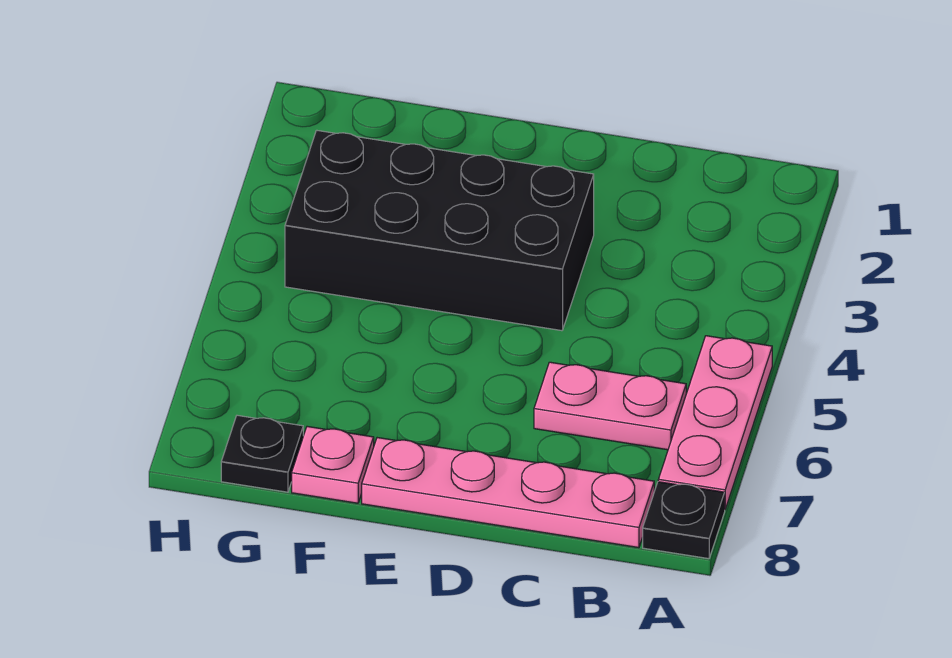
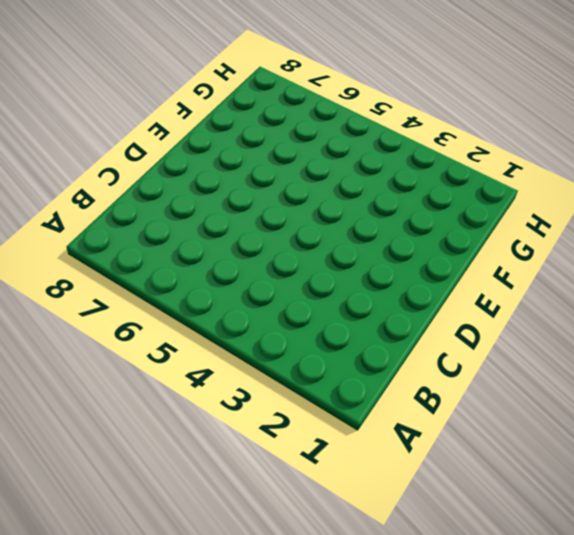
none -> pink plate A5:A7 level 1
none -> black plate A8 level 1

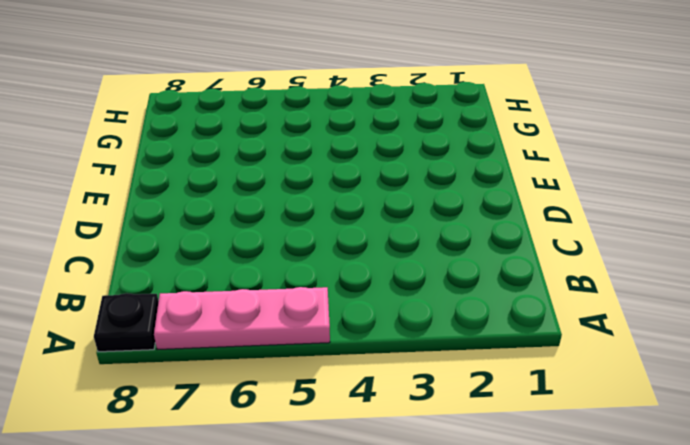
none -> pink plate B6:C6 level 1
none -> pink plate B8:E8 level 1

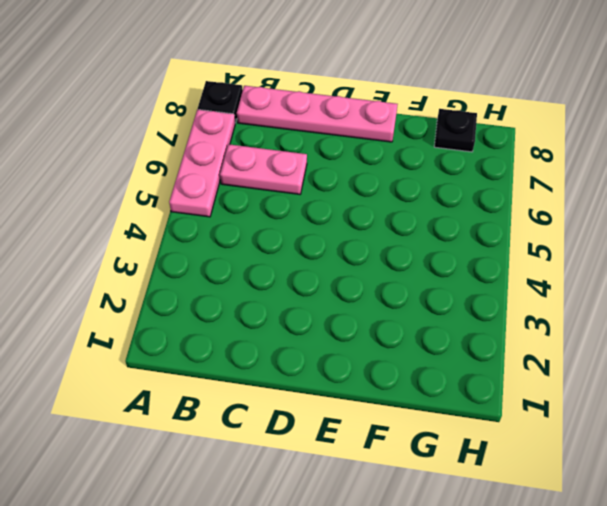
none -> black brick D3:G4 level 1
none -> pink plate F8 level 1

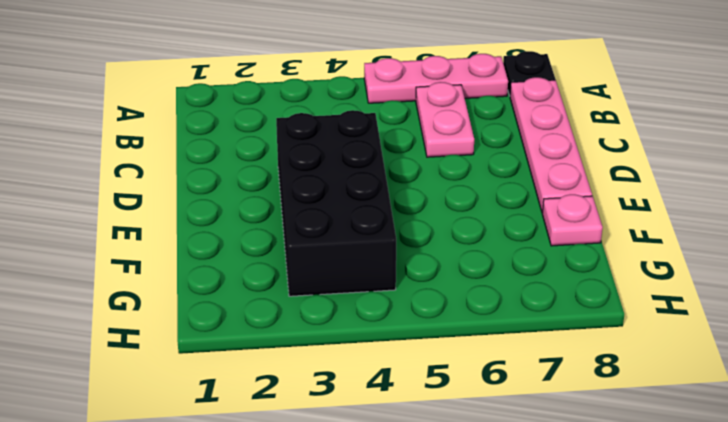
none -> black plate G8 level 1

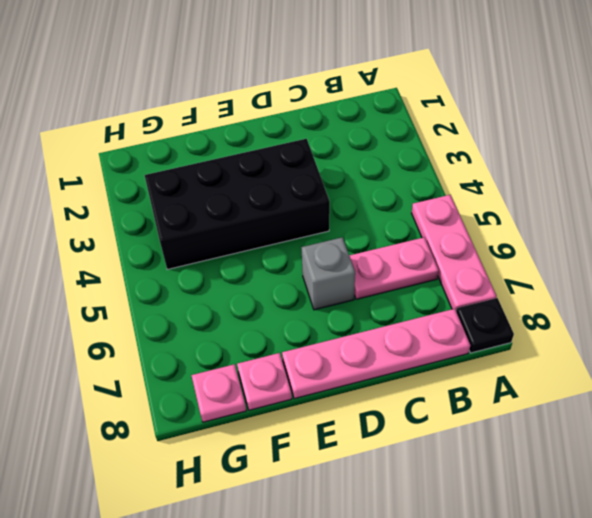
grey brick D6 level 1 -> none
pink plate G8 level 1 -> black plate G8 level 1

